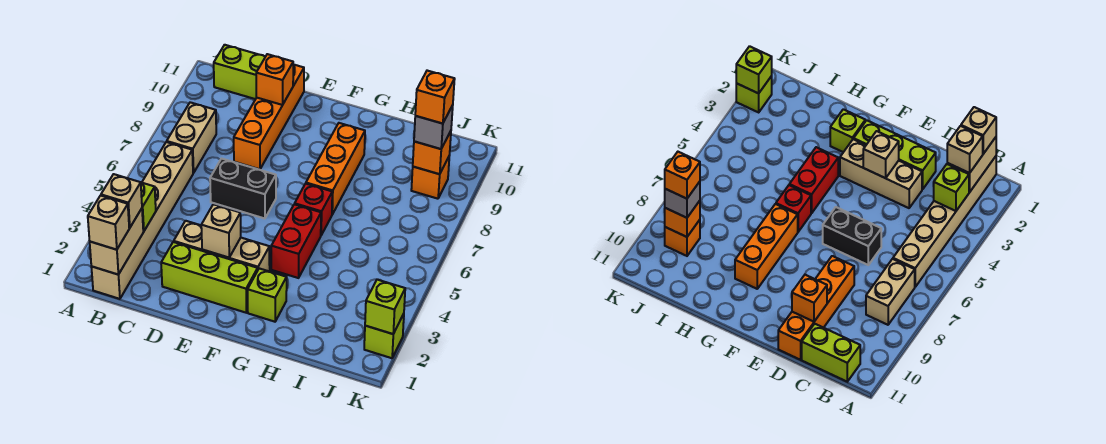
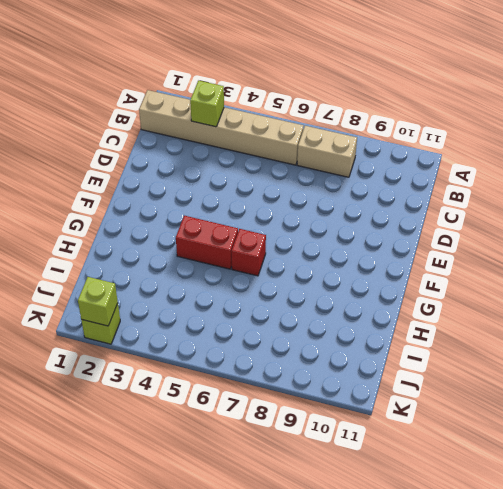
none -> lime brick B11:C11 level 1
none -> lime brick D2:F2 level 1
none -> tan brick D3:F3 level 1

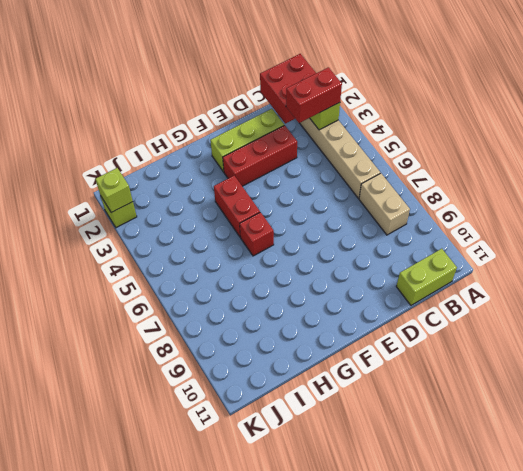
red brick B1:C2 level 2 -> tan brick B1:B2 level 2
red brick B3:C3 level 3 -> none
red brick D3:F3 level 1 -> tan brick D3:F3 level 1
none -> black brick D6:E6 level 1
none -> orange brick D8:D11 level 1
none -> lime brick G2 level 1

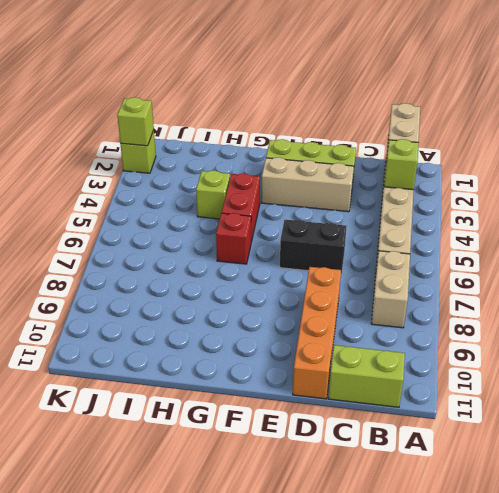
lime brick H4 level 1 -> lime brick G2 level 1
none -> orange brick G7:G9 level 1
none -> orange brick J9 level 1
none -> orange brick D10 level 2

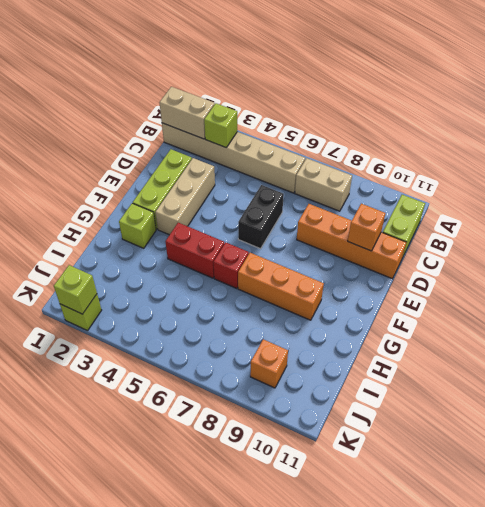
none -> tan brick E3 level 2
none -> orange brick J9 level 2
none -> tan brick B1 level 3

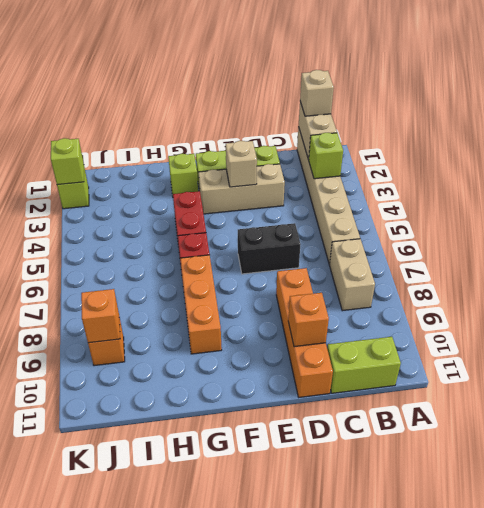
none -> tan brick B2 level 3
none -> grey brick J9 level 3
none -> orange brick J9 level 4

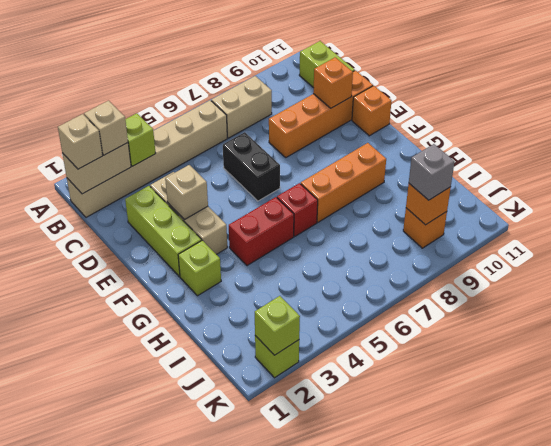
orange brick E11 level 1 -> orange brick J9 level 4

